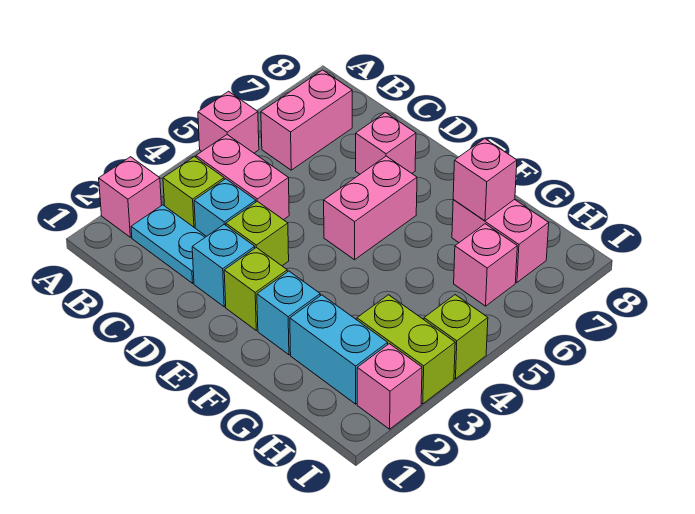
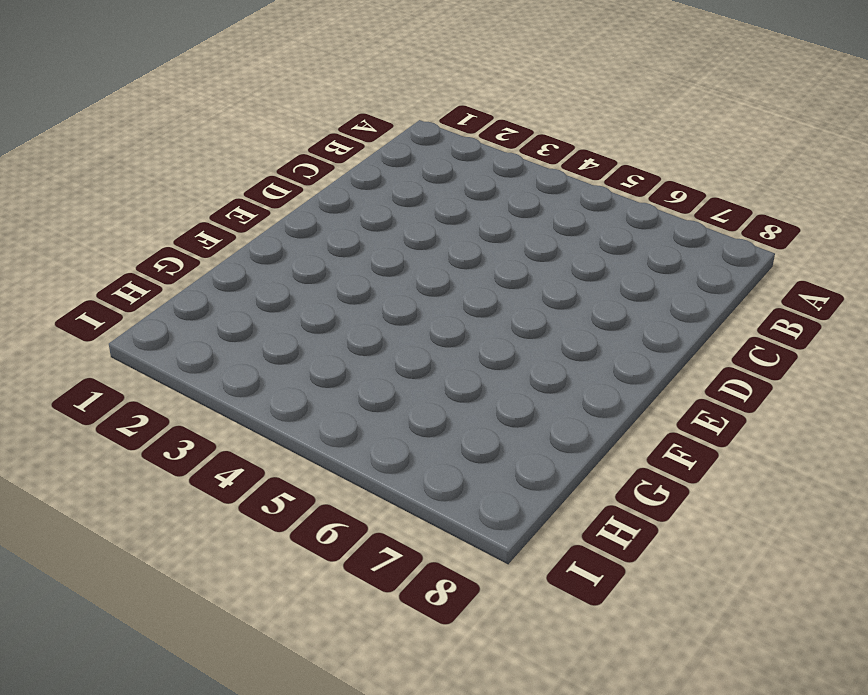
none -> pink brick A2 level 1
none -> pink brick A5 level 1
none -> cyan plate B2:C2 level 1

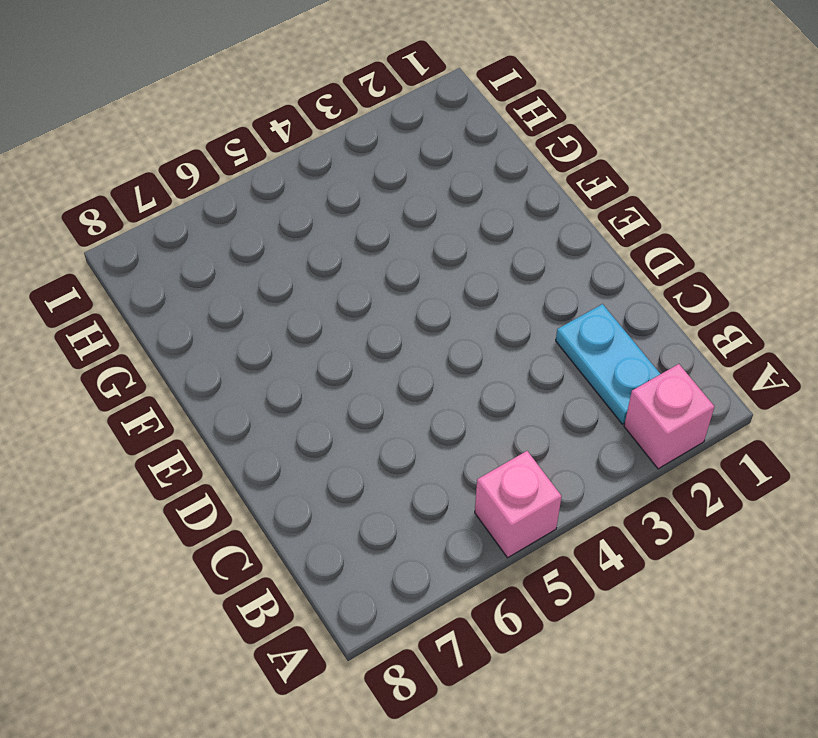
none -> lime brick B3 level 1
none -> pink brick B4:C4 level 1
none -> pink brick B6:B7 level 1

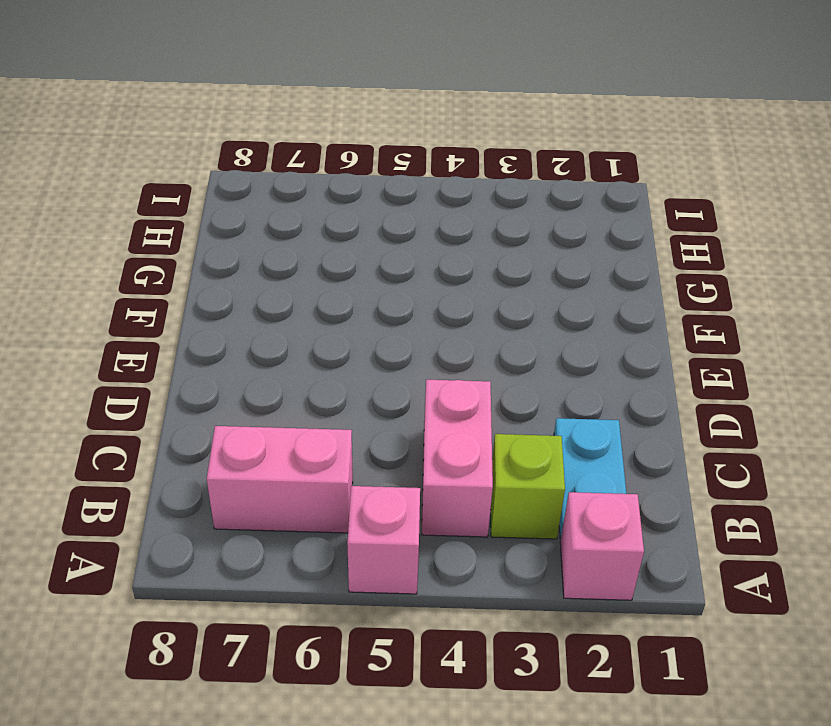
none -> cyan brick C3 level 1
none -> cyan brick D2 level 1
none -> lime brick D3 level 1

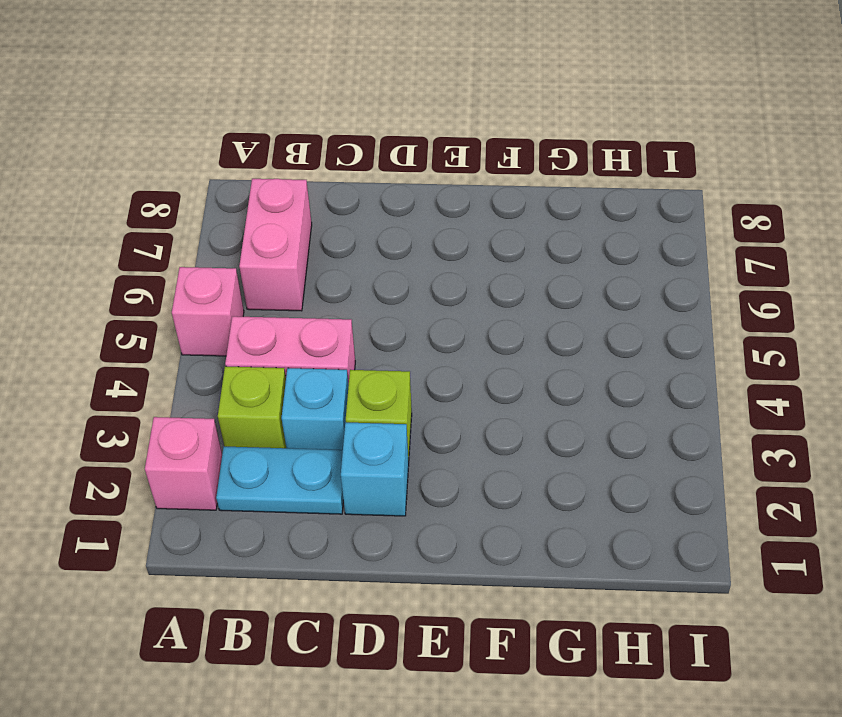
none -> pink brick D7 level 1
none -> lime brick E2 level 1
none -> pink brick E5:E6 level 1

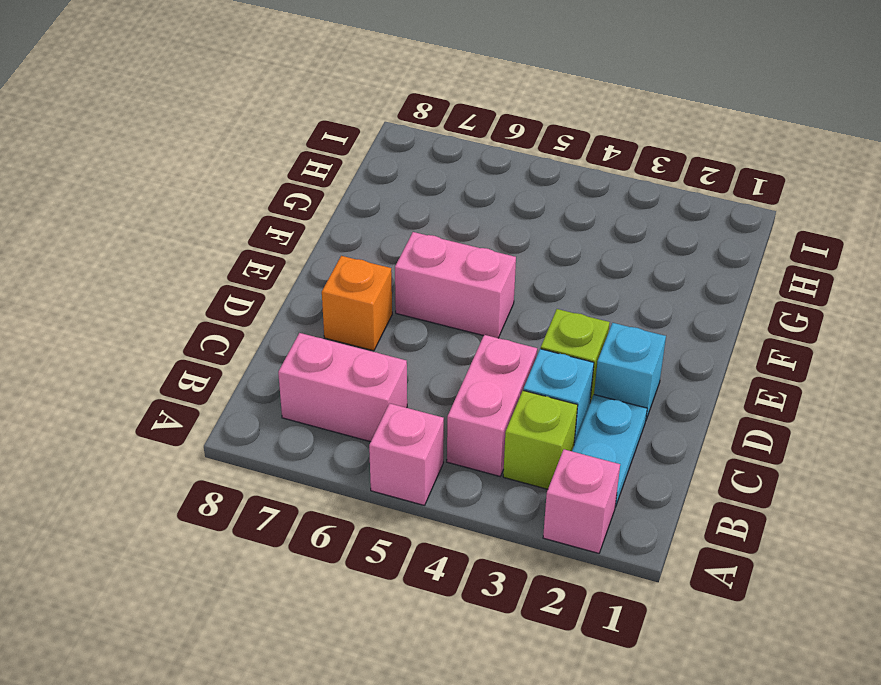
orange brick D7 level 1 -> pink brick D7 level 1
none -> lime brick E2 level 1
none -> cyan brick F2 level 1
none -> cyan brick G2:H2 level 1

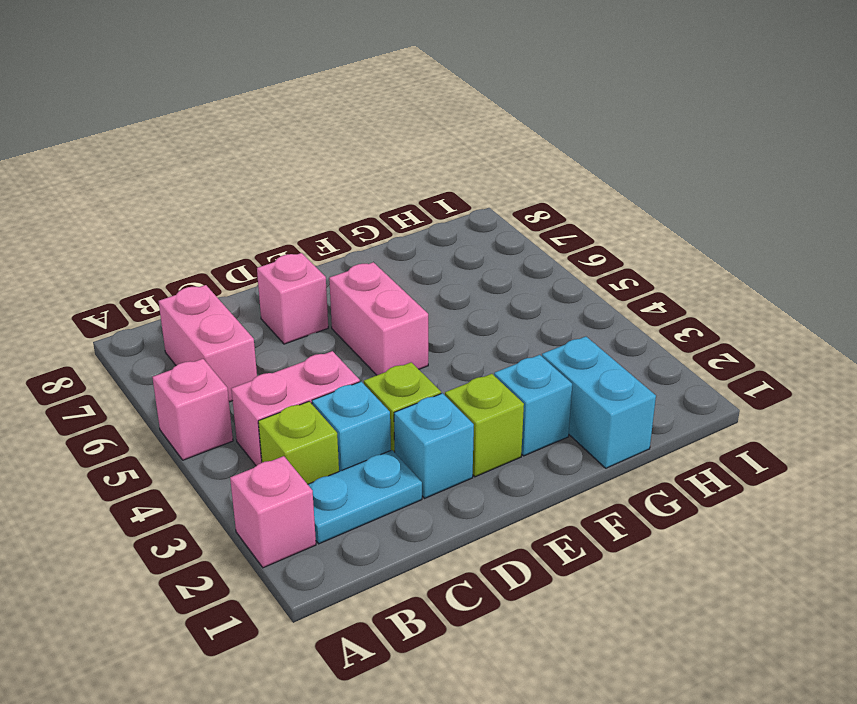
cyan brick G1:G2 level 1 -> cyan brick G2:H2 level 1
none -> pink brick G7:H7 level 1
none -> lime brick H3:I3 level 1
none -> pink brick H6 level 1

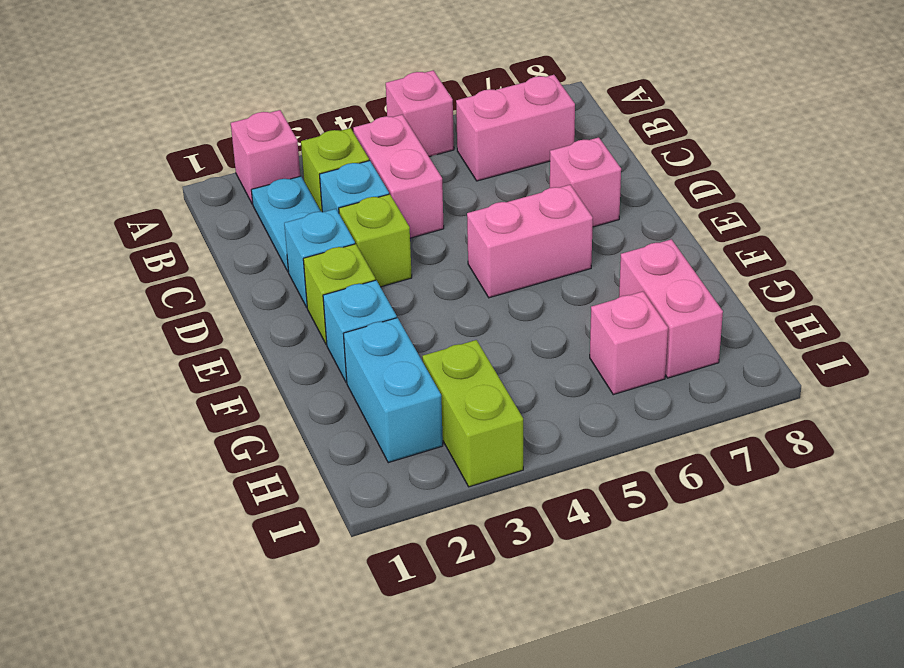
none -> pink brick I2 level 1
none -> lime brick I4 level 1
none -> pink brick G7 level 2

